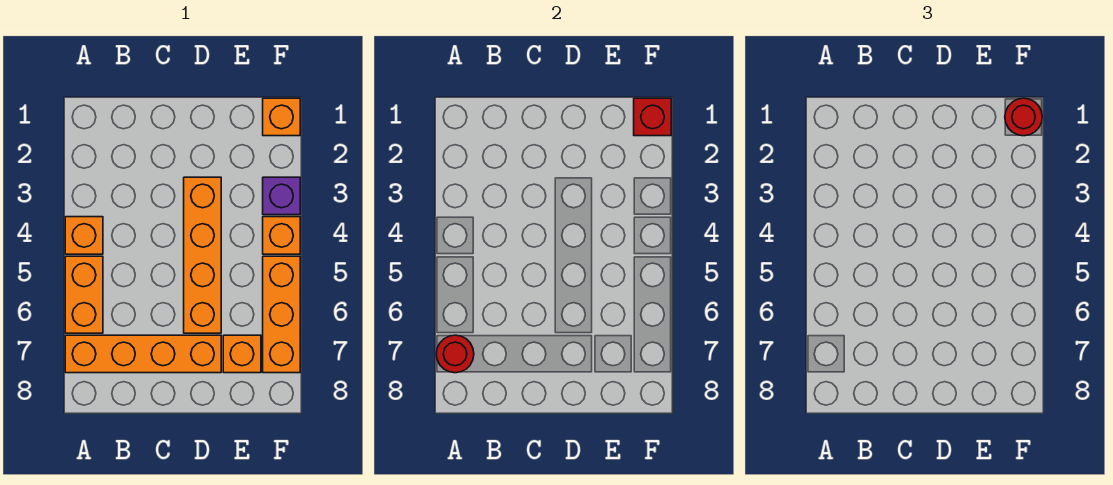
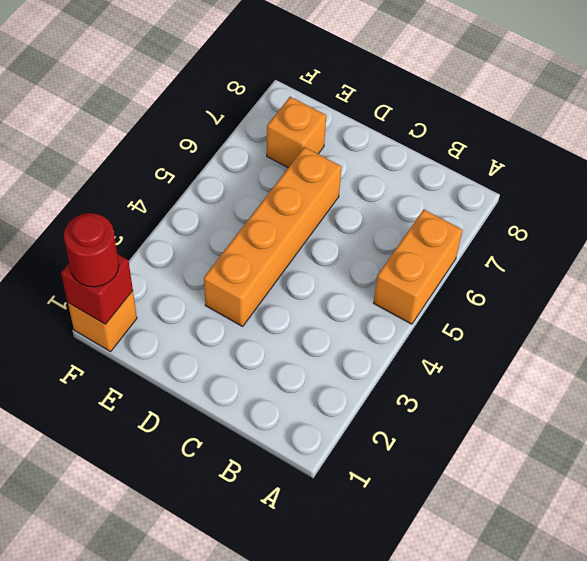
none -> orange brick A4 level 1
none -> orange brick A7:D7 level 1
none -> purple brick F3 level 1

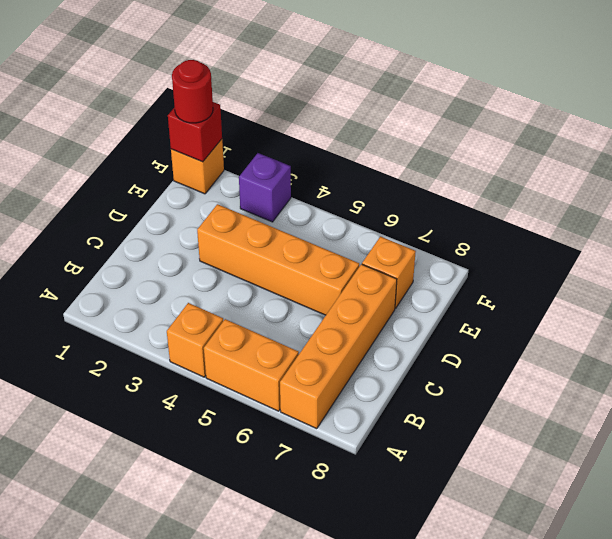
none -> orange brick F4 level 1
none -> orange brick F5:F7 level 1
none -> red round brick A7 level 2

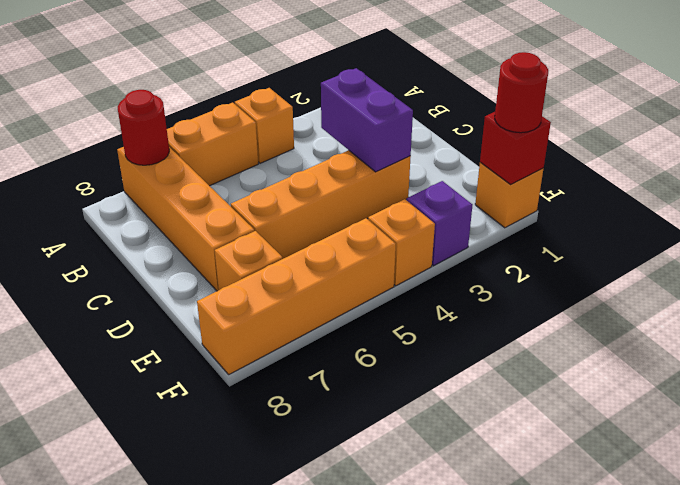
purple brick C3:D3 level 2 -> none
orange brick F5:F8 level 1 -> orange brick F5:F7 level 1

